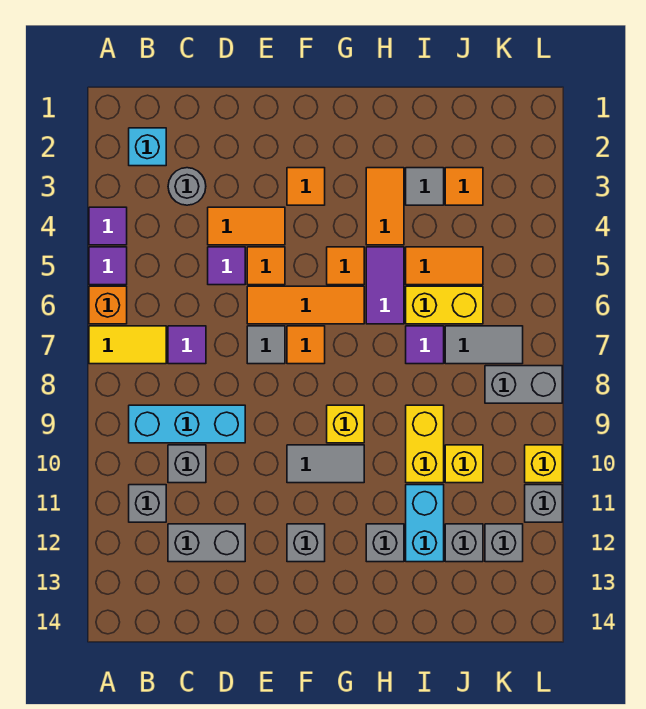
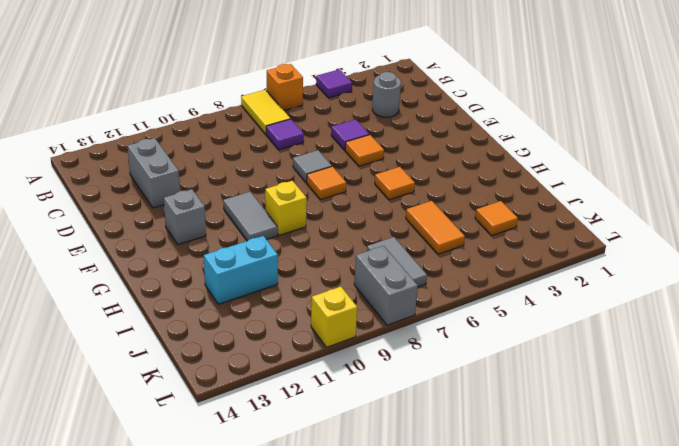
none -> purple tile A5 level 1
none -> cyan brick B2 level 1
none -> cyan brick B9:D9 level 1
none -> grey brick B11 level 1

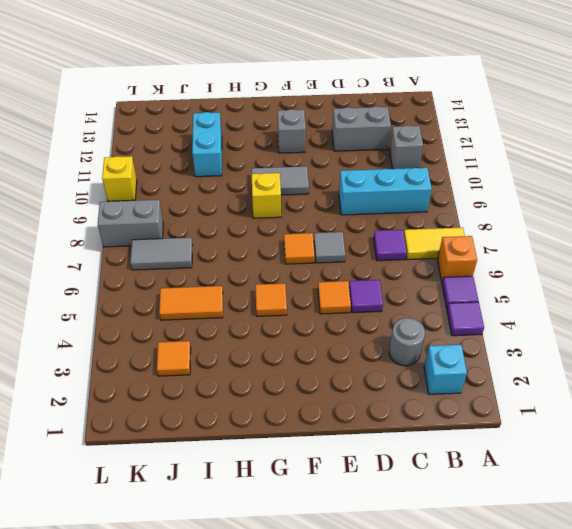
none -> grey brick C10 level 1
none -> orange tile D4:E4 level 1
none -> orange tile E6:G6 level 1
none -> orange tile F3 level 1

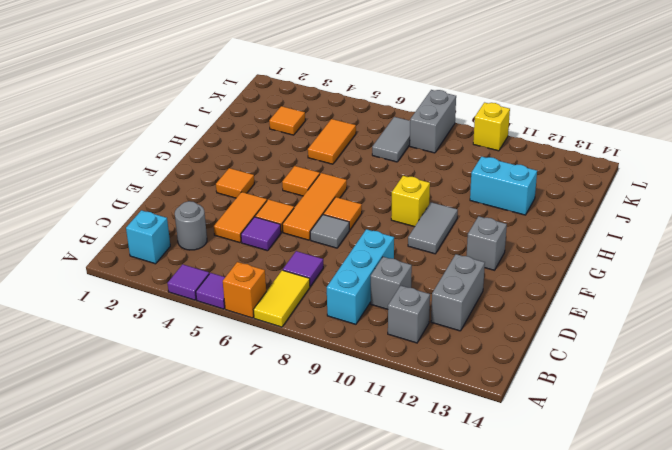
none -> orange tile H3:H4 level 1
none -> purple tile H5:H6 level 1
none -> grey brick H12 level 1
none -> grey tile I3 level 1

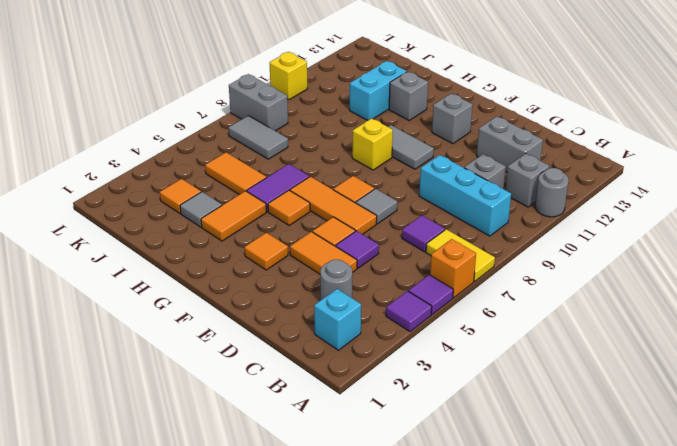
grey round brick A11 level 1 -> none
none -> yellow brick I6:J6 level 1
none -> purple tile I7 level 1
none -> yellow brick I9:I10 level 1
none -> yellow brick J10 level 1

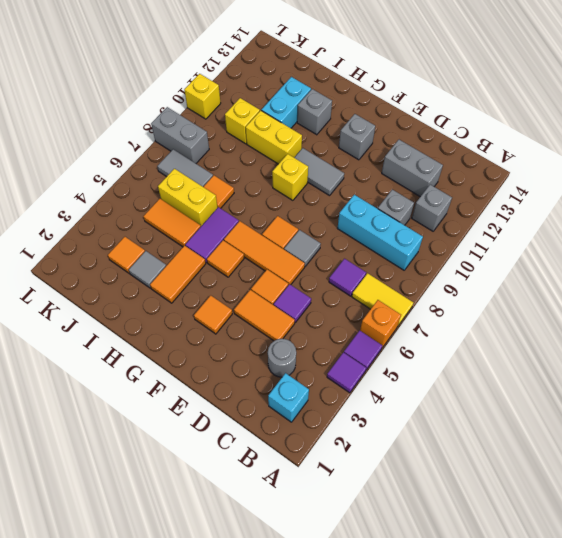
yellow brick H10:I10 level 1 -> yellow brick I9:I10 level 1
orange tile I7 level 1 -> purple tile I7 level 1
none -> grey brick J12 level 1
none -> grey brick K12 level 1
none -> grey brick L11 level 1

